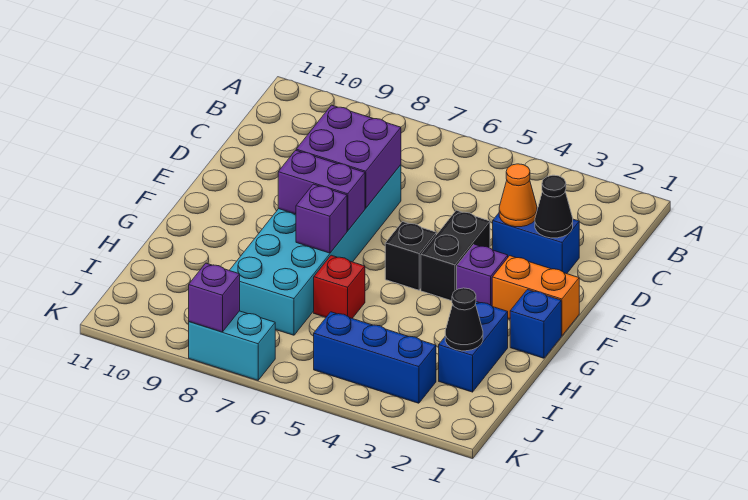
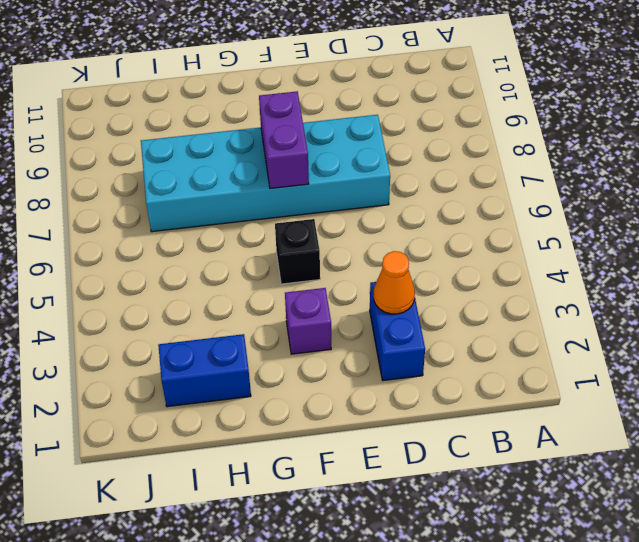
none -> black brick E4:F4 level 1
none -> orange brick F1:F2 level 1
none -> blue brick G1 level 1

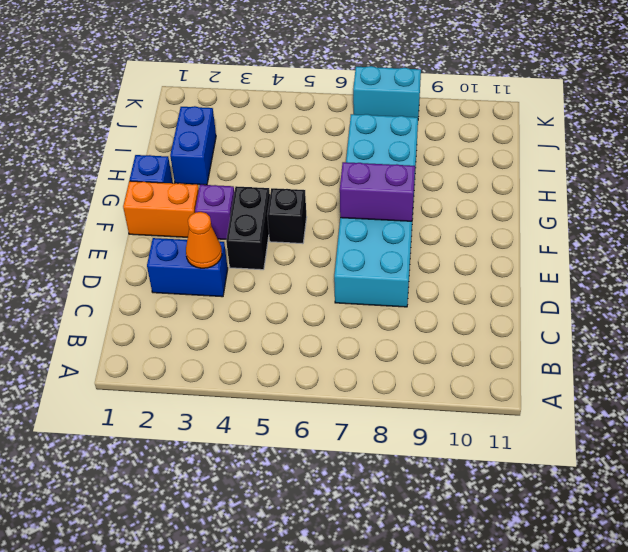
none -> red brick H6 level 1
none -> blue brick J3:J5 level 1
none -> black cone D2 level 2

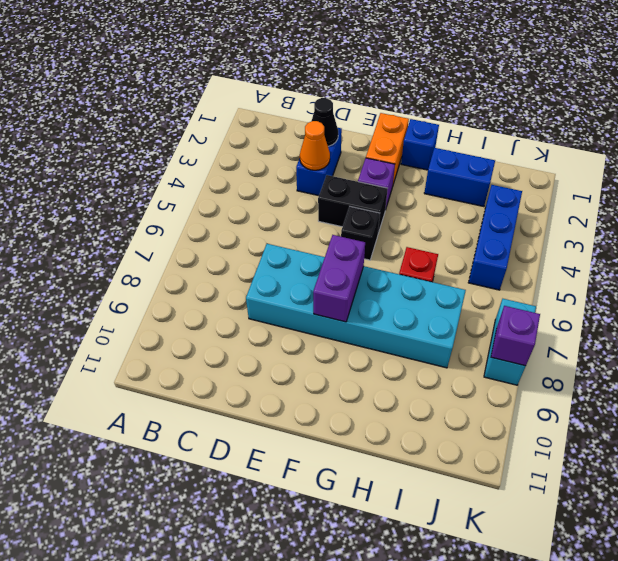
none -> purple brick D7:E8 level 2
none -> purple brick G7 level 2
none -> black cone I2 level 2

